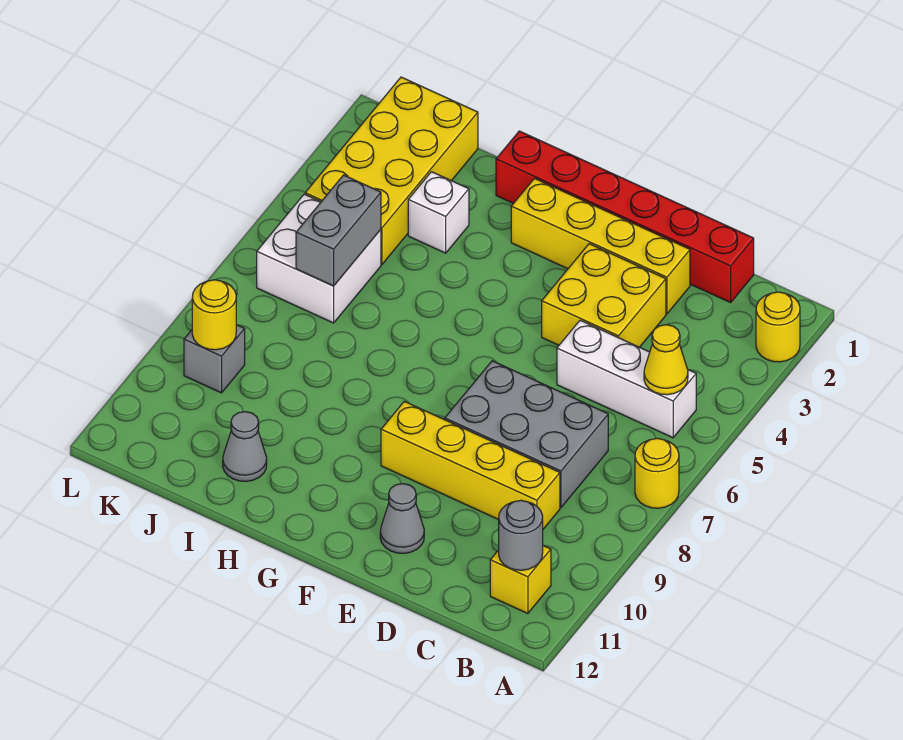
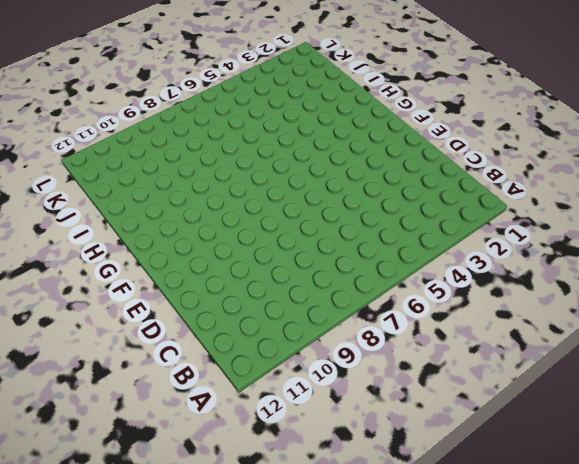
none -> yellow round brick A2 level 1
none -> yellow round brick A7 level 1
none -> white brick B5:D5 level 1

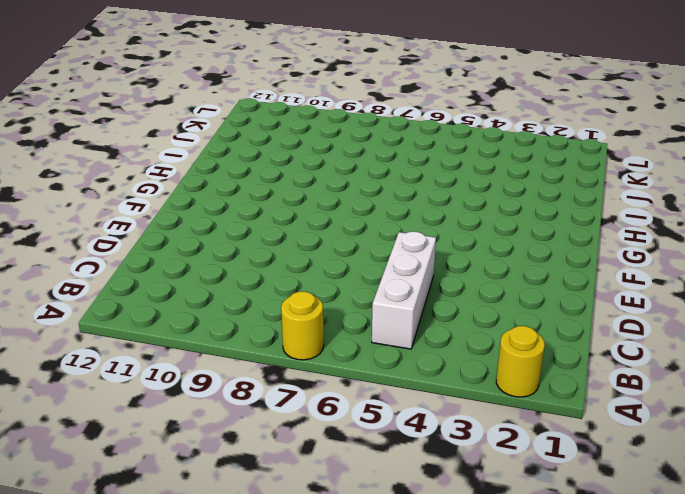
none -> yellow brick B11 level 1
none -> red brick C1:H1 level 1
none -> grey brick C7:E8 level 1

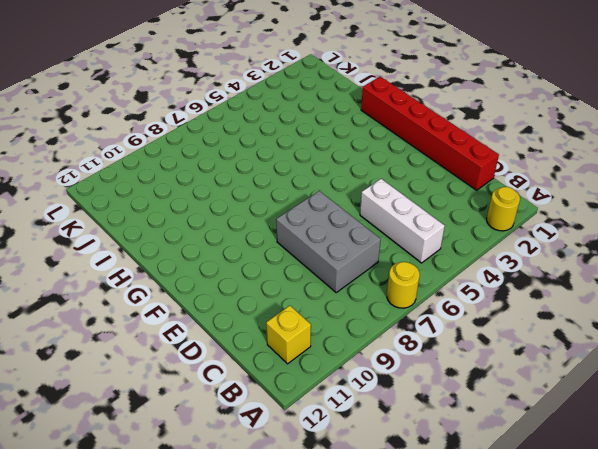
none -> yellow brick C9:F9 level 1
none -> yellow brick D2:G2 level 1
none -> yellow brick D3:E4 level 1

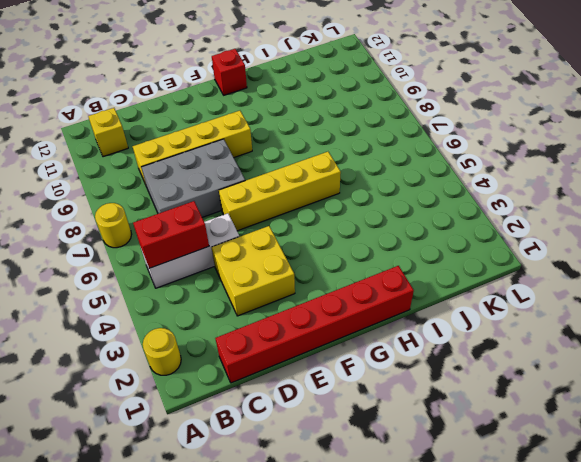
red brick B5:C5 level 2 -> yellow cone B5 level 2
yellow brick E6:H6 level 1 -> yellow brick D2:G2 level 1
red brick G12 level 1 -> none
none -> grey cone E11 level 1
none -> white brick I3 level 1
none -> grey cone I11 level 1

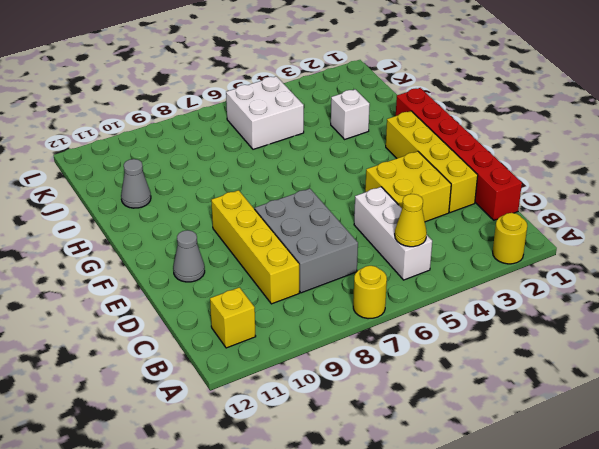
none -> yellow brick J1:K4 level 1
none -> grey brick K9 level 1
none -> grey round brick B11 level 2

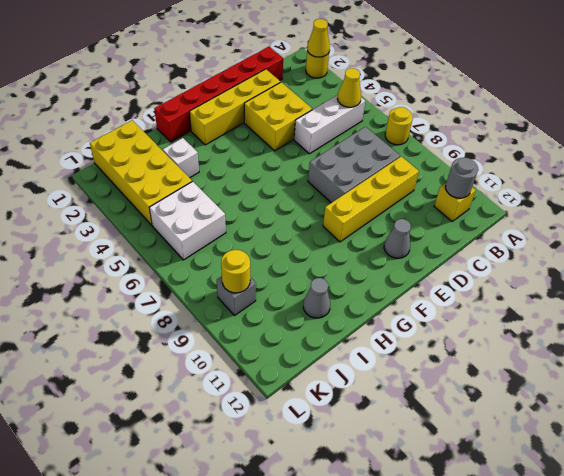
yellow cone A2 level 2 -> none
none -> grey brick J5:J6 level 2

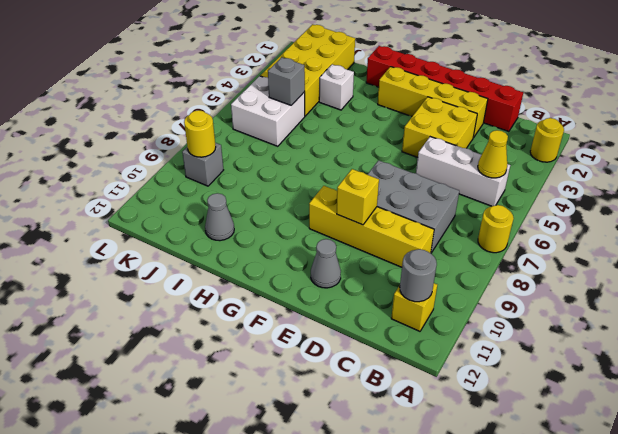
yellow brick E9 level 2 -> none
grey brick J5 level 2 -> grey brick J5:J6 level 2

